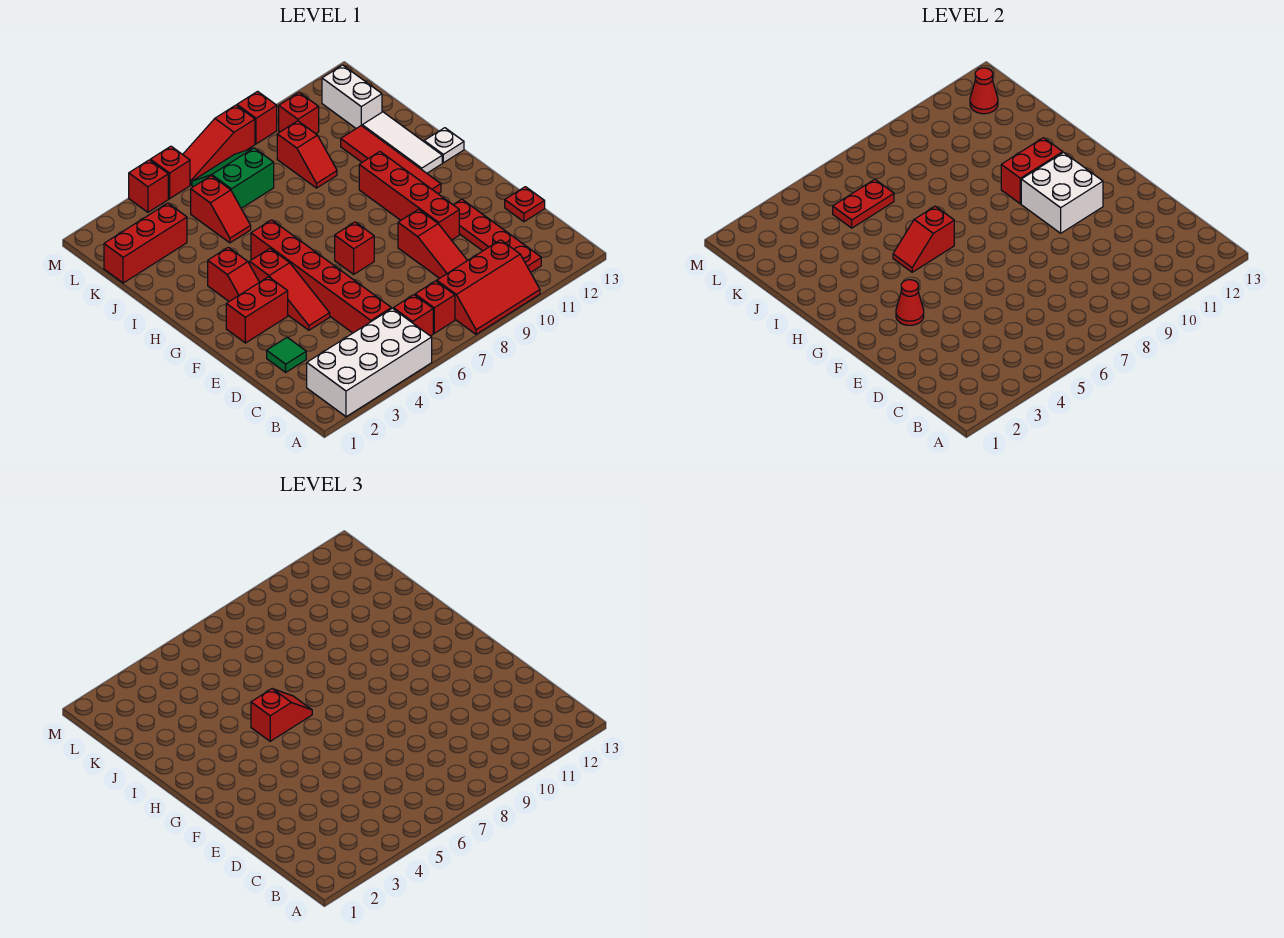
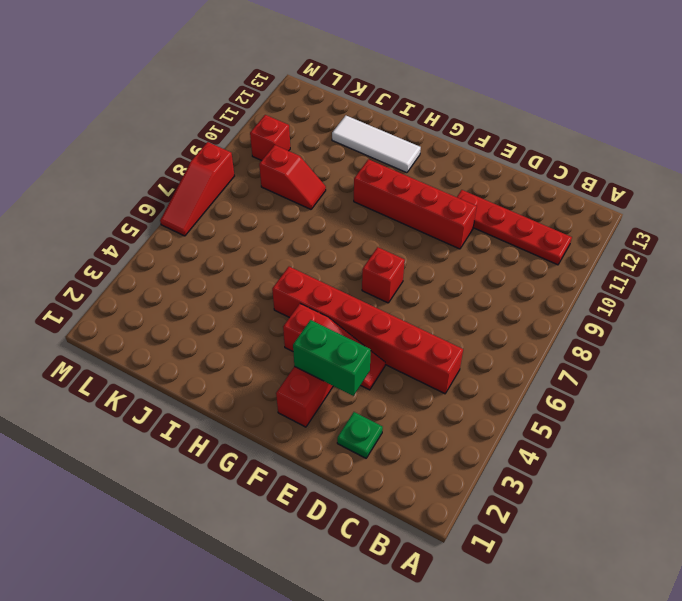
green plate D2 level 1 -> green tile D2 level 1
green brick E3:F3 level 2 -> red cone F3 level 2
none -> white brick A2:B5 level 1
none -> red slope A8:B10 level 1 top B
none -> red brick B6 level 1
none -> red brick B7 level 1

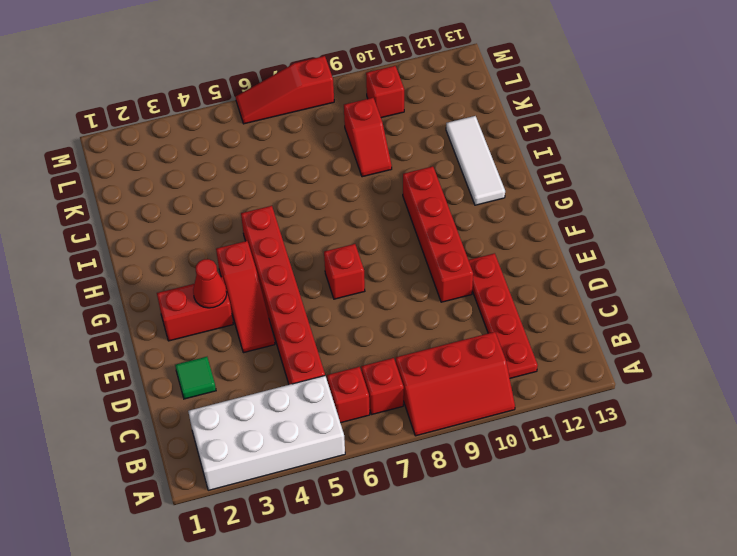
none -> red slope C9:E9 level 1 top E
none -> red plate D13 level 1
none -> red slope G3:H3 level 1 top H
none -> red tile G11:J11 level 1

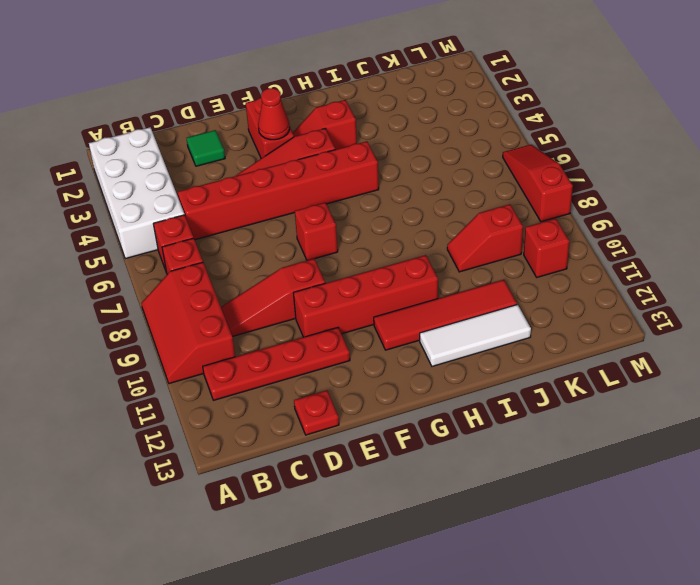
none -> white plate H13 level 1
none -> red slope J5:K5 level 1 top K
none -> red brick K1:K3 level 1
none -> green slope K6:L7 level 1 top K

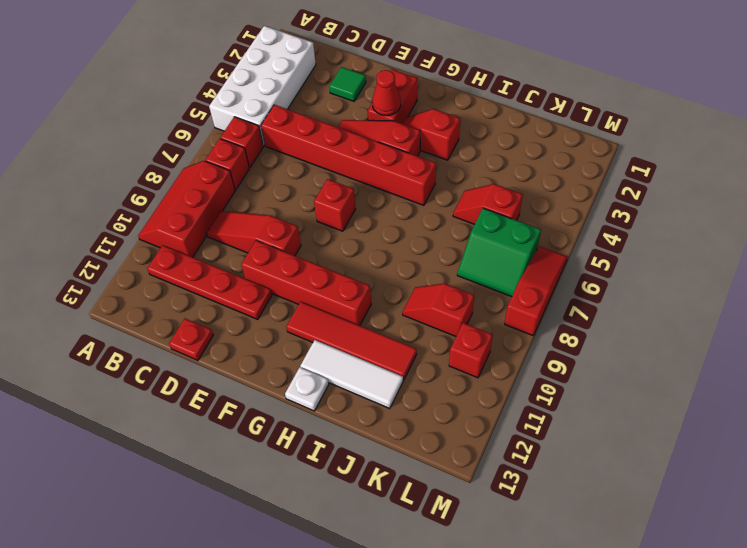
green slope K6:L7 level 1 top 6 -> green slope K6:L7 level 1 top K
none -> red brick K1:K3 level 1
none -> white brick K12:L12 level 1
none -> red brick M4 level 1
none -> red brick M5 level 1

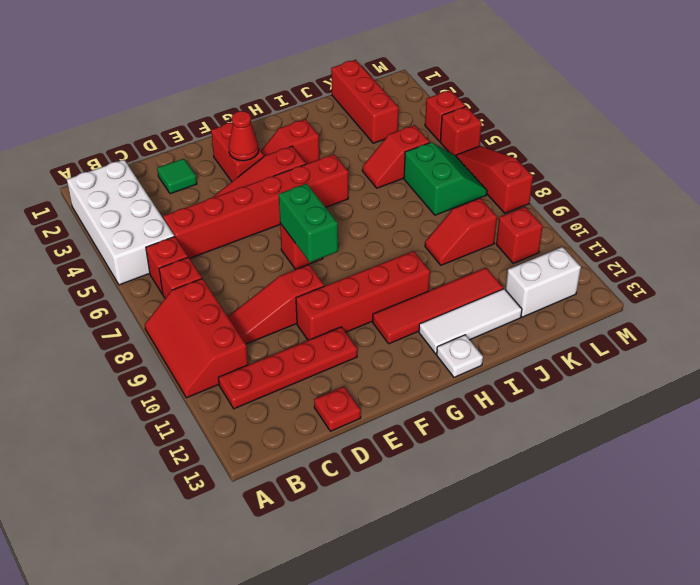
green brick F7:F8 level 2 -> none
none -> red brick M9 level 1
none -> white brick F10:G11 level 2
none -> red slope H5:H6 level 2 top 6
none -> red brick H10:H11 level 2

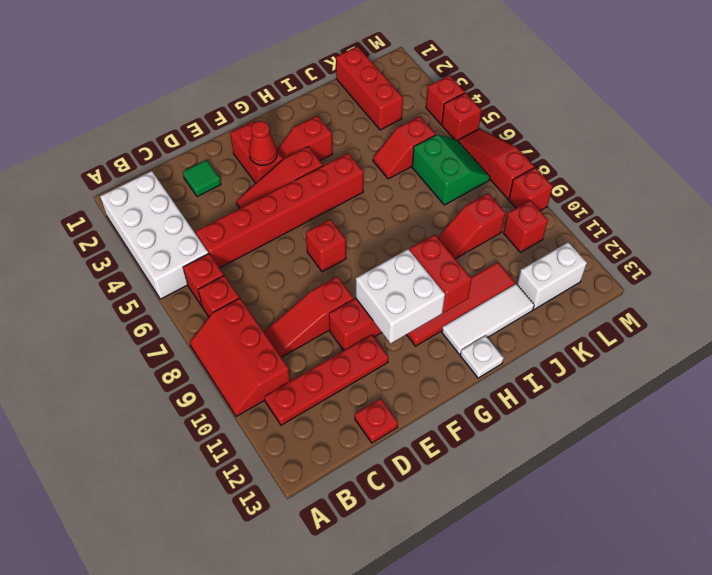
none -> red slope H5:H6 level 2 top 6
none -> red plate K5:K6 level 2
none -> red cone L12 level 2
none -> red slope H5:H6 level 3 top 5

